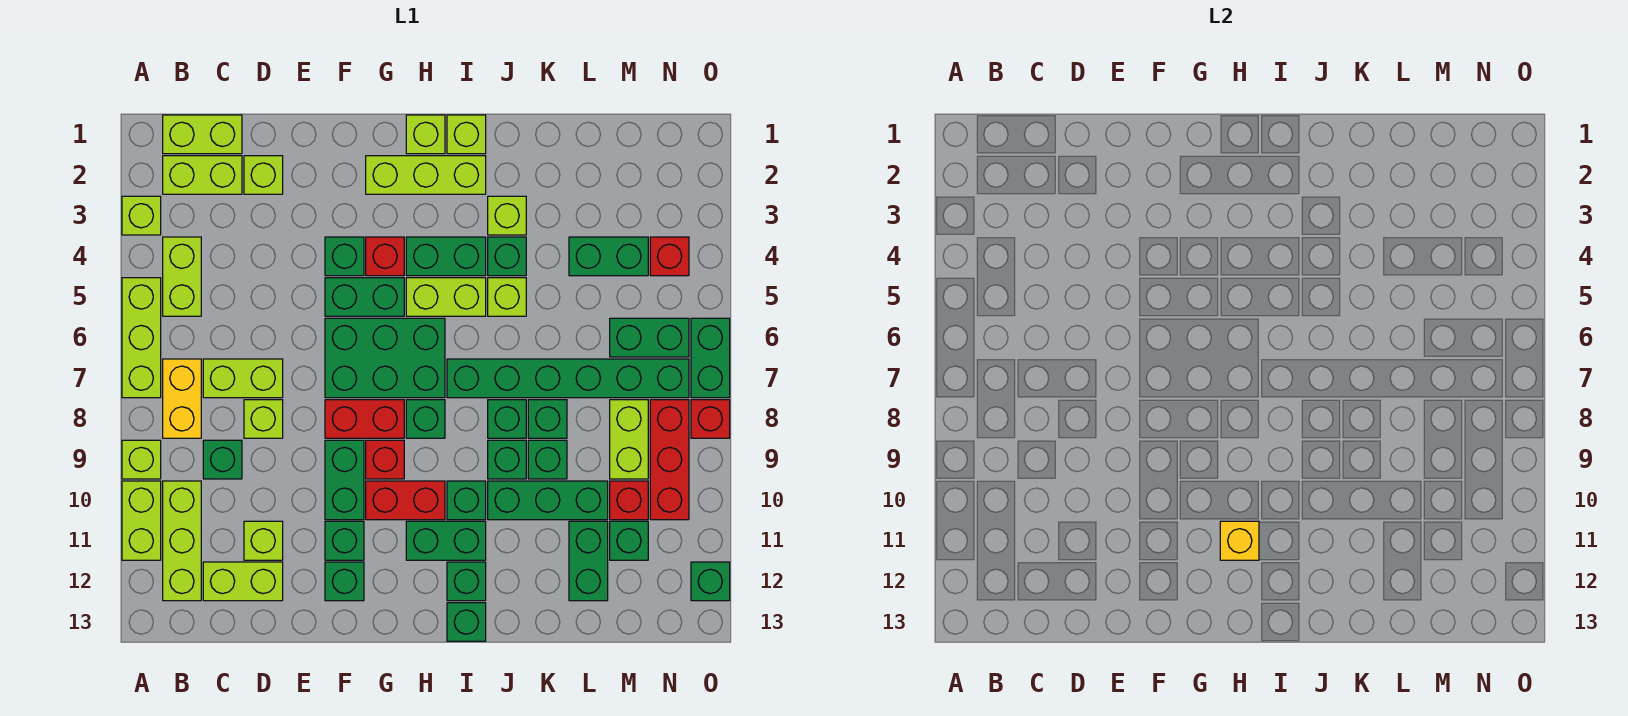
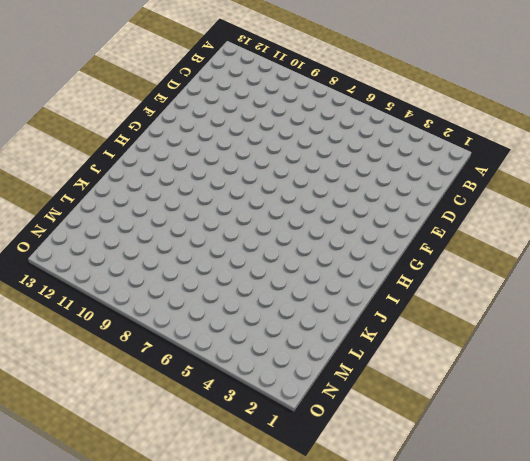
none -> lime brick A3 level 1
none -> lime brick A5:A7 level 1
none -> lime brick A9 level 1
none -> lime brick A10:A11 level 1

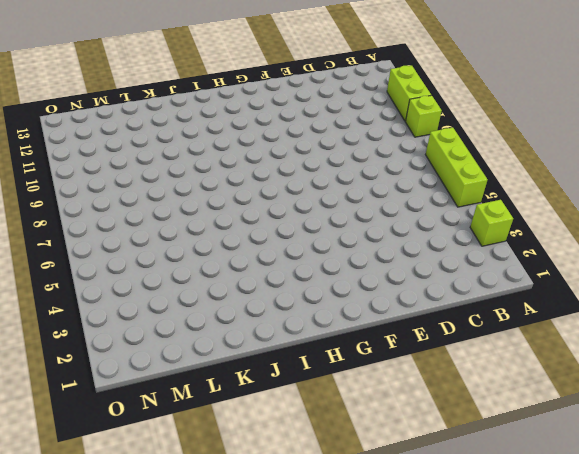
none -> lime brick B1:C1 level 1
none -> lime brick B2:C2 level 1
none -> lime brick B4:B5 level 1
none -> yellow brick B7:B8 level 1

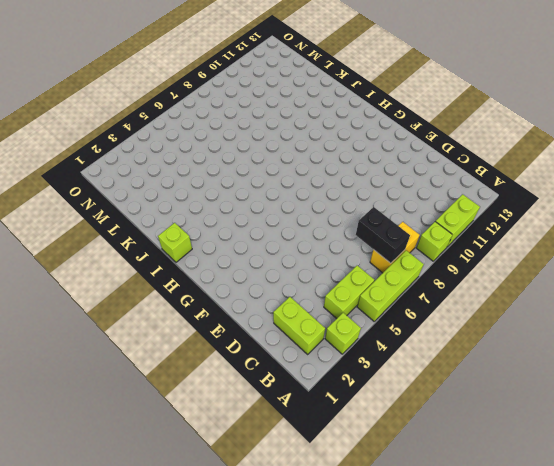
black brick B7:C7 level 2 -> none
none -> lime brick B1:C1 level 1
none -> lime brick B10:B12 level 1
none -> lime brick C7:D7 level 1
none -> green brick C9 level 1

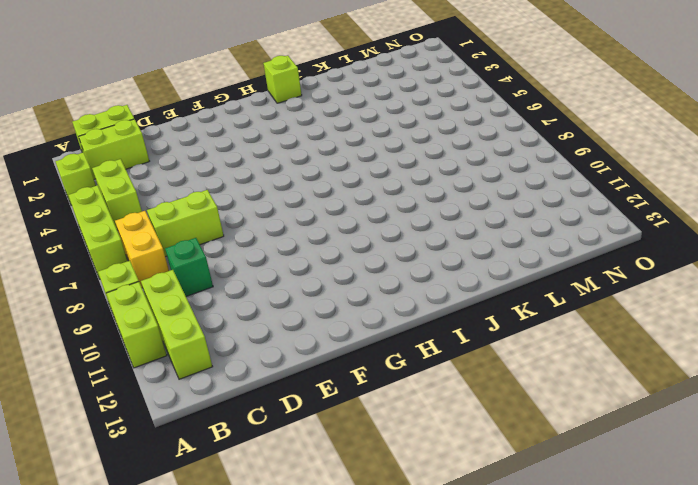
none -> lime brick C12:D12 level 1
none -> lime brick D2 level 1
none -> lime brick D8 level 1
none -> lime brick D11 level 1

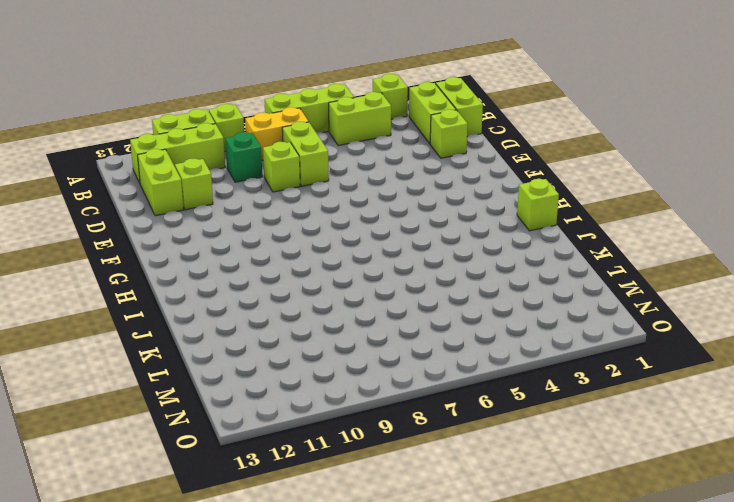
none -> green brick F4 level 1
none -> green brick F5:G5 level 1
none -> green brick F6:H7 level 1
none -> red brick F8:G8 level 1

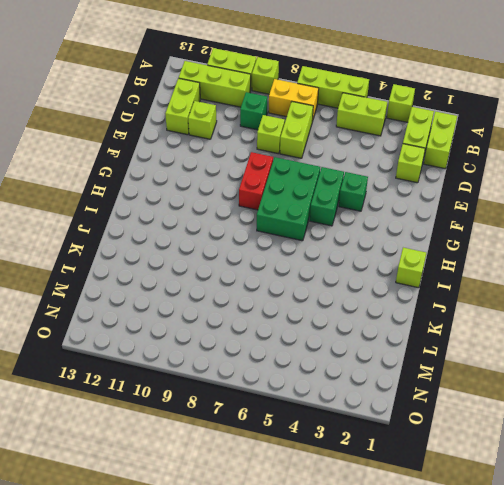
none -> green brick F9:F10 level 1
none -> green brick F11 level 1
none -> green brick F12 level 1
none -> lime brick G2:I2 level 1

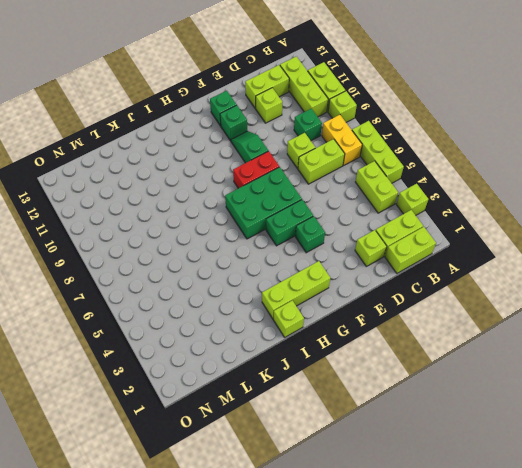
green slope F9:F10 level 1 top 9 -> green brick F9:F10 level 1
none -> red brick G4 level 1
none -> red brick G9 level 1
none -> red brick G10:H10 level 1
none -> lime brick H1 level 1

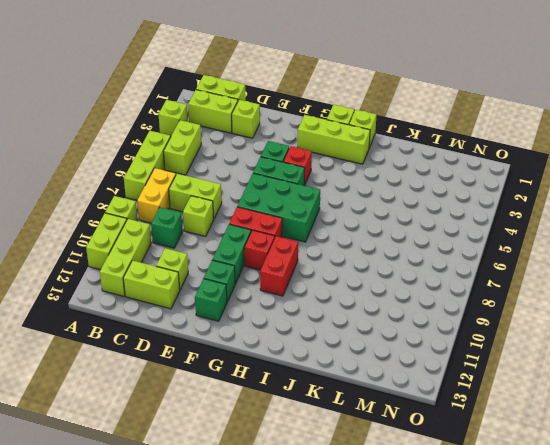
red brick H9:H10 level 1 -> red brick G10:H10 level 1
none -> green brick H4:I4 level 1
none -> lime brick H5:I5 level 1
none -> green brick H8 level 1
none -> green brick H11:I11 level 1

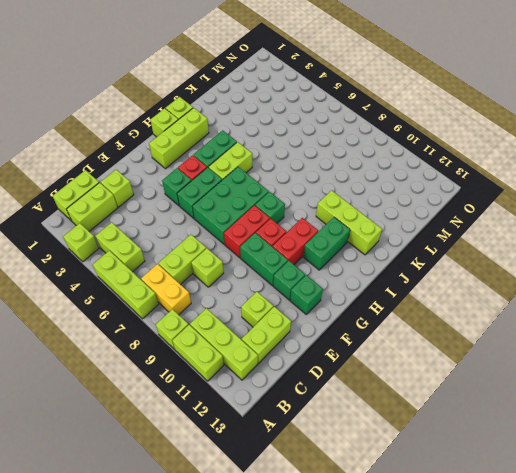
lime brick J10:J12 level 1 -> green brick J10:L10 level 1
none -> green brick C9 level 1
none -> green brick I7:N7 level 1
none -> green brick I10 level 1
none -> green brick I12 level 1

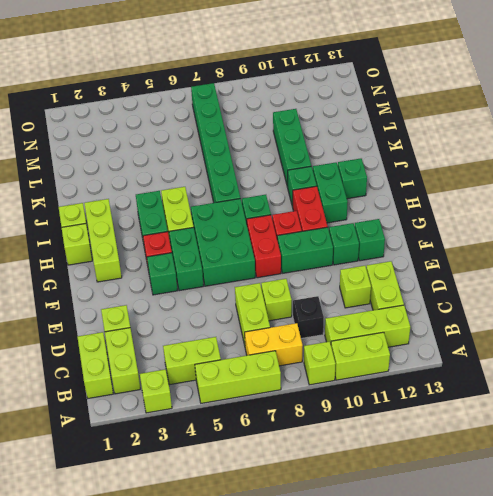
black brick C9 level 1 -> green brick C9 level 1
none -> green brick I13 level 1
none -> lime brick J3 level 1
none -> green brick J4 level 1
none -> lime brick J5 level 1

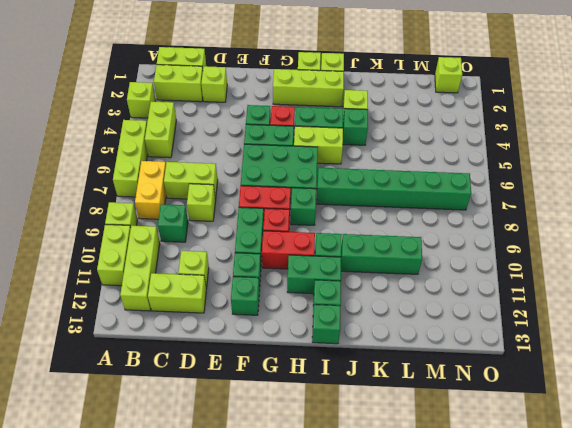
lime brick N1 level 1 -> lime brick J5 level 1
none -> green brick J8 level 1
none -> green brick J9 level 1
none -> green brick K8 level 1
none -> green brick K9 level 1

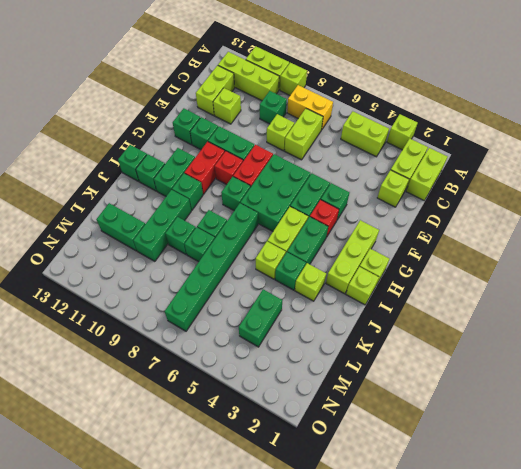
none -> lime brick A5:A7 level 1
none -> green brick J9 level 1
none -> green brick M6:N6 level 1
none -> lime brick M8:M9 level 1

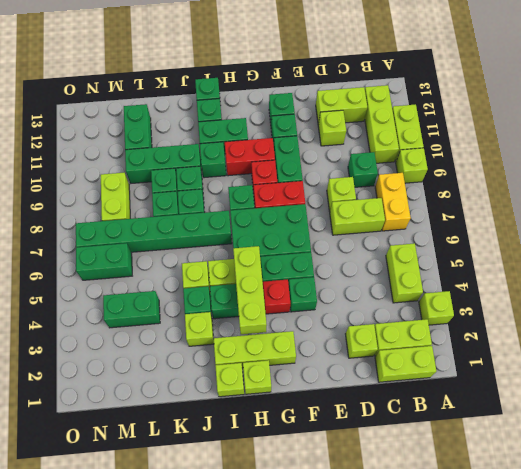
lime brick H3:H5 level 2 -> lime brick A5:A7 level 1
none -> red brick M10 level 1
none -> green brick M11 level 1
none -> red brick N4 level 1
none -> red brick N8:N10 level 1

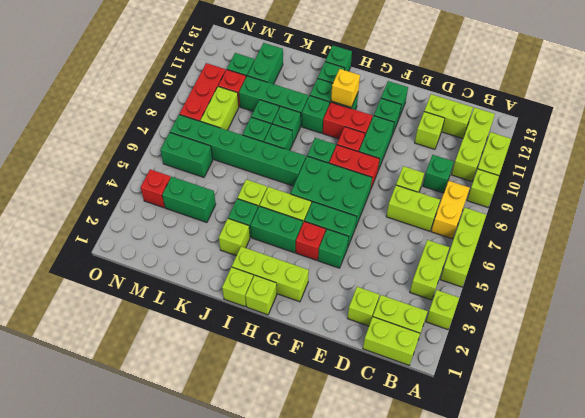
none -> green brick O6:O7 level 1
none -> red brick O8 level 1
none -> green brick O12 level 1

